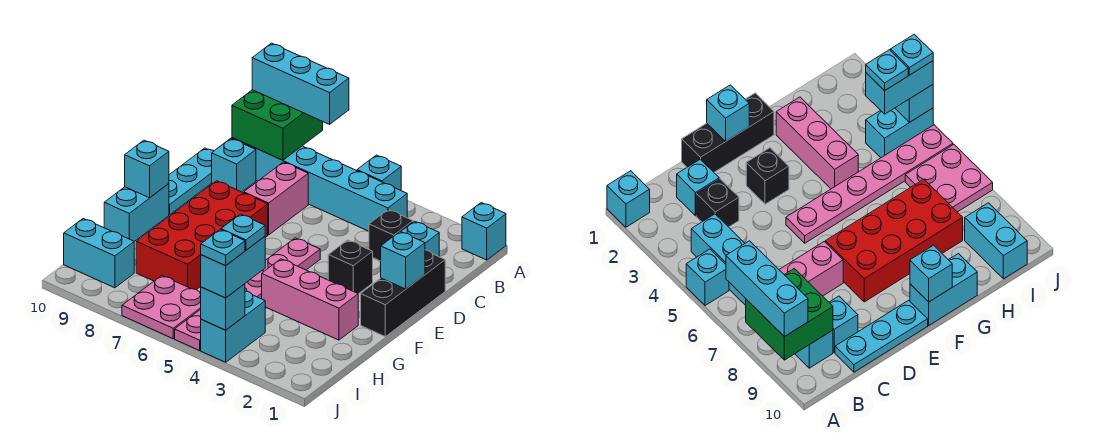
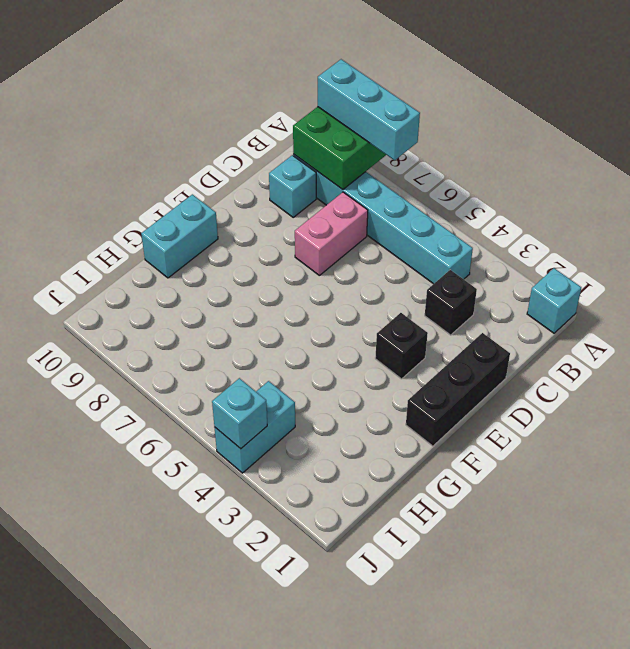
none -> cyan brick A5 level 1
none -> cyan brick C2 level 1
none -> cyan plate C10:E10 level 1

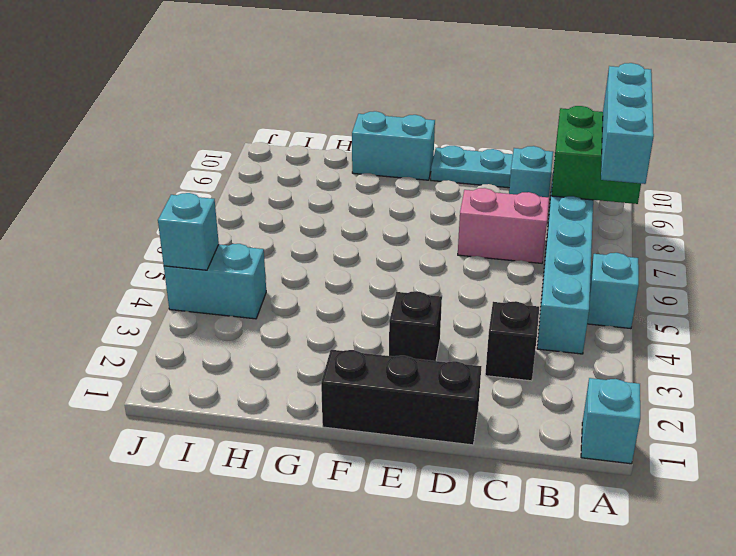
none -> cyan brick C2 level 1
none -> pink plate E5:J5 level 1
none -> red brick E7:H8 level 1

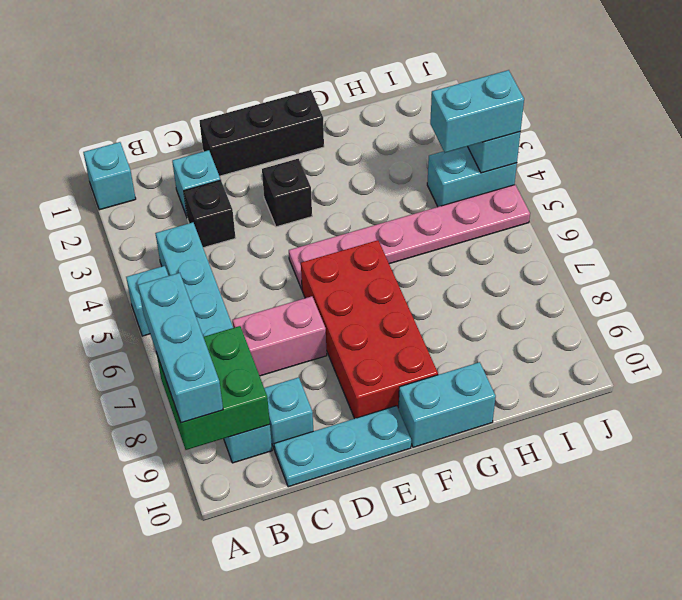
red brick E6:F9 level 1 -> red brick E7:H8 level 1
none -> pink brick G2:G4 level 1
none -> pink plate I6:J7 level 1
none -> cyan brick I9:I10 level 1

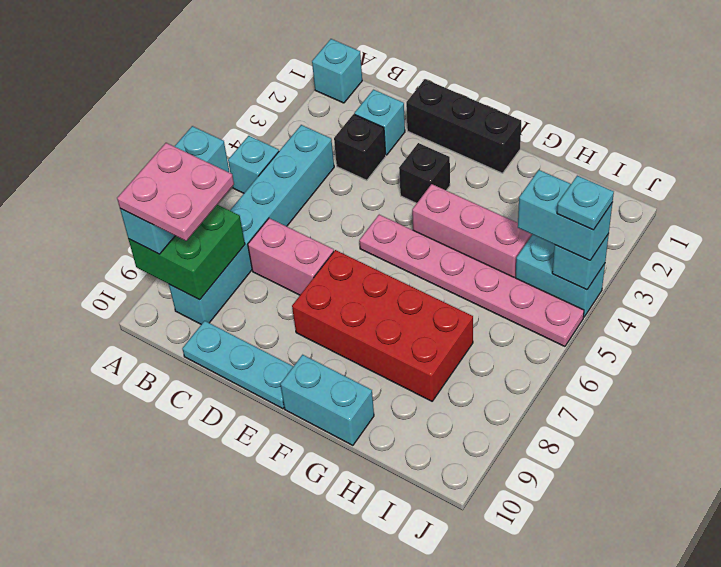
pink plate A8:B9 level 4 -> pink plate I6:J7 level 1
pink brick F4:H4 level 1 -> pink brick G2:G4 level 1
none -> cyan brick C9 level 1
none -> cyan brick I9:I10 level 1
none -> cyan brick E1 level 2

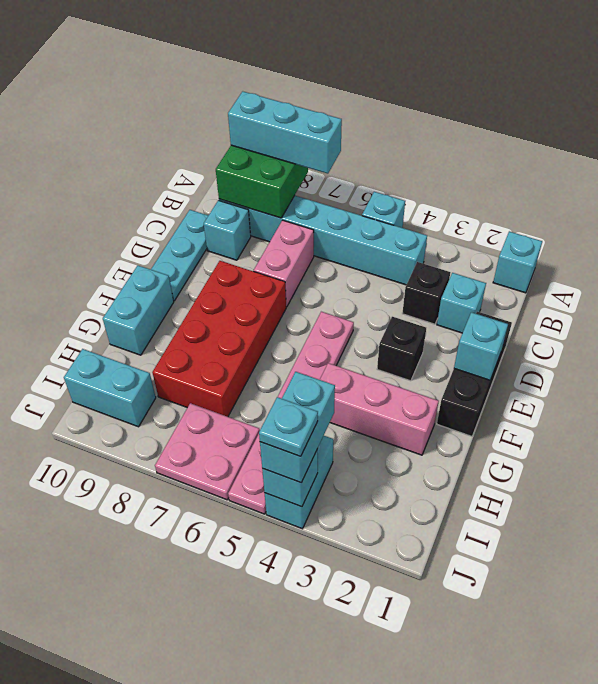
none -> cyan brick F10 level 2
none -> cyan plate I4 level 4

